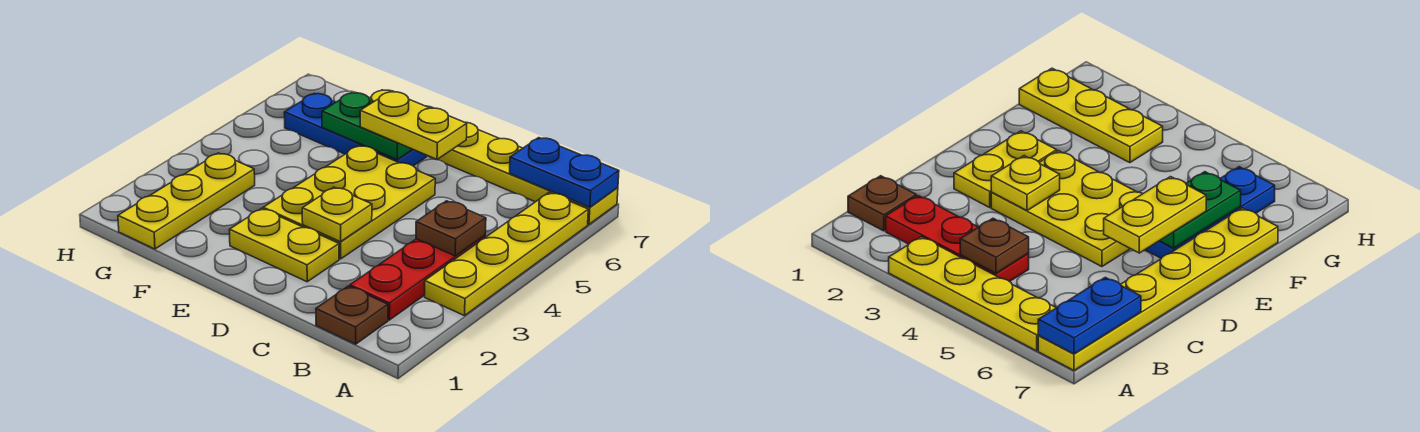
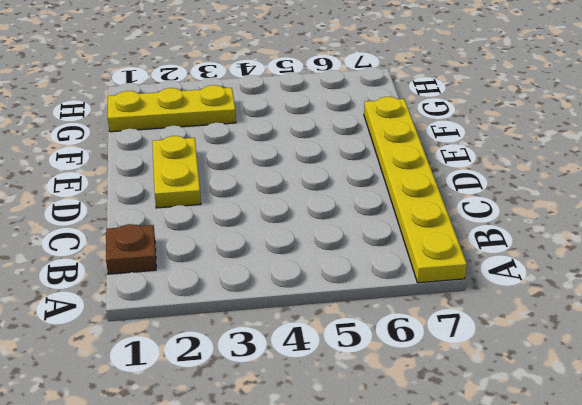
none -> yellow plate A3:A6 level 1
none -> red plate B2:B4 level 1
none -> yellow plate D3:E5 level 1

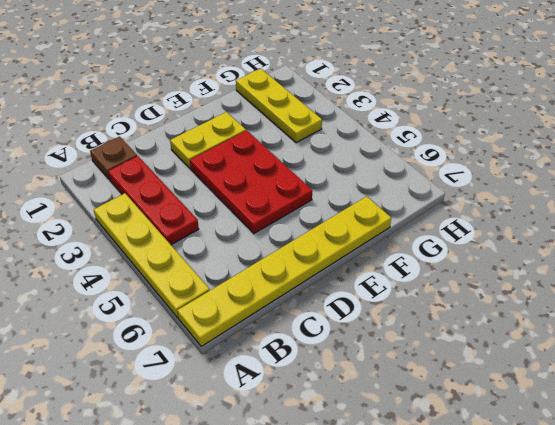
red plate D3:E5 level 1 -> yellow plate D3:E5 level 1
none -> blue plate E6:G6 level 1
none -> blue plate A7:B7 level 2
none -> brown plate B4 level 2

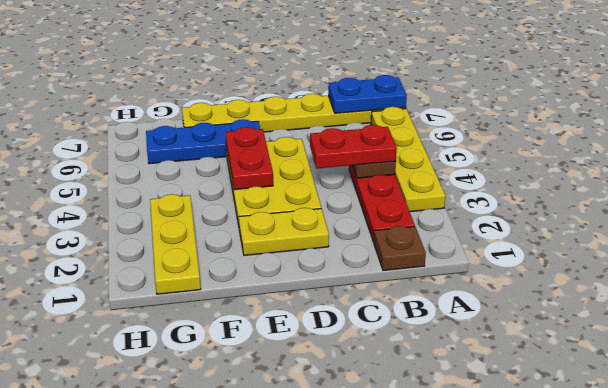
red plate B4:C4 level 3 -> none
red plate E4:E5 level 2 -> none
none -> yellow plate D3 level 2
none -> green plate E6:F6 level 2
none -> yellow plate D6:E6 level 3

